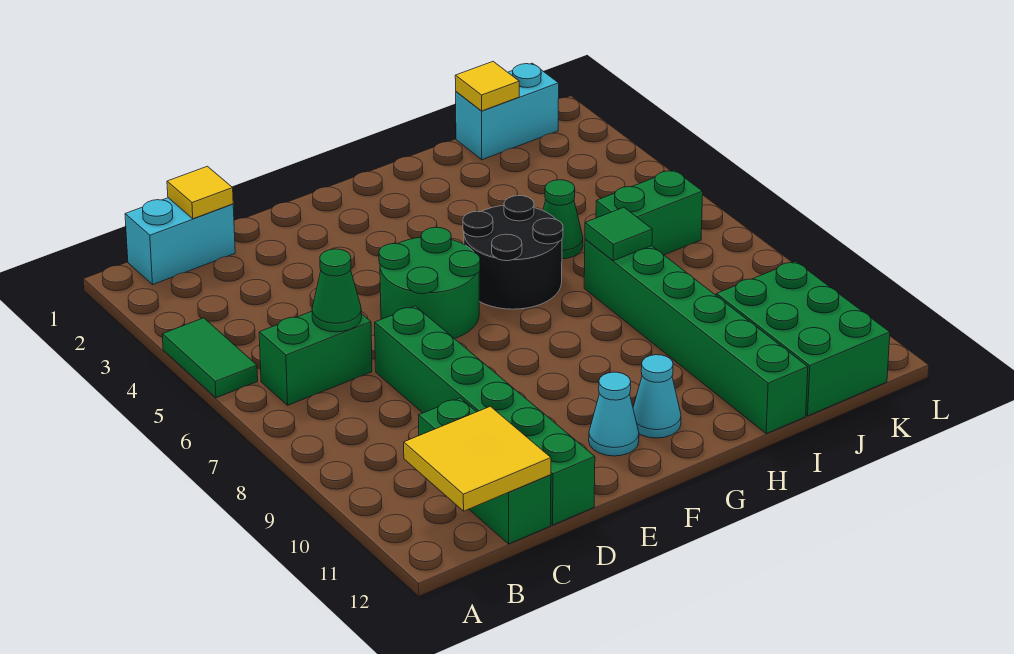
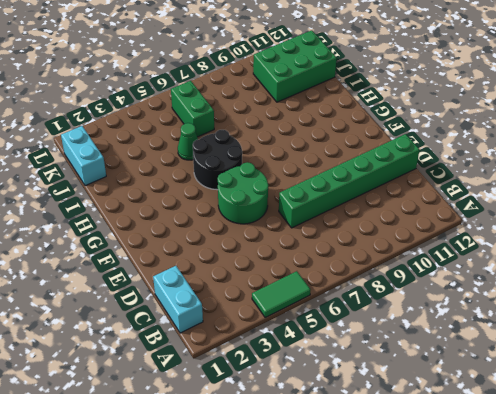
none -> green brick B6:C6 level 1
none -> green brick C10:C12 level 1
none -> cyan cone F11 level 1

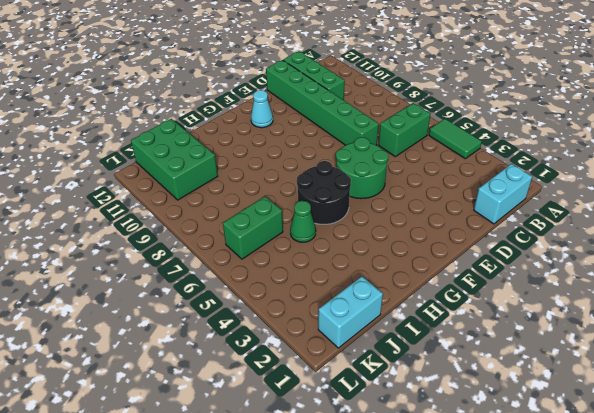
none -> cyan cone G11 level 1
none -> green brick I7:I12 level 1
none -> yellow tile B11:C12 level 2

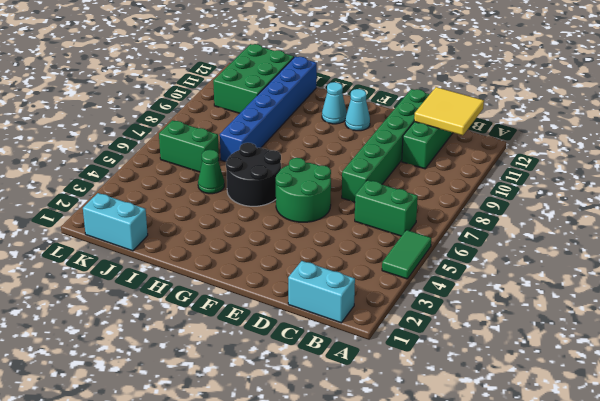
blue brick I7:I12 level 1 -> green brick I7:I12 level 1
none -> yellow tile C1 level 2
none -> green cone C6 level 2
none -> green tile I7 level 2

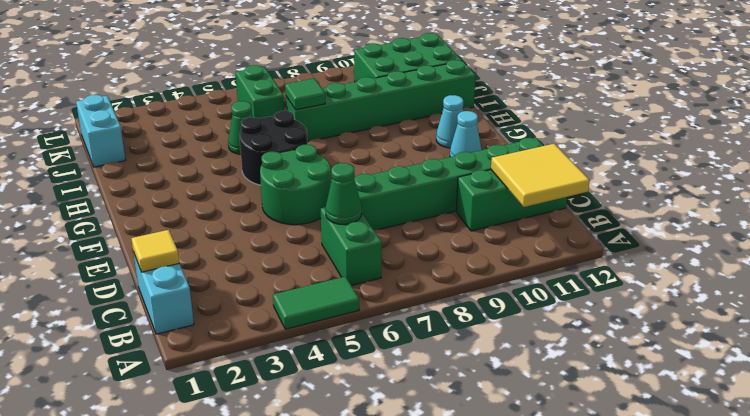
none -> yellow tile J1 level 2

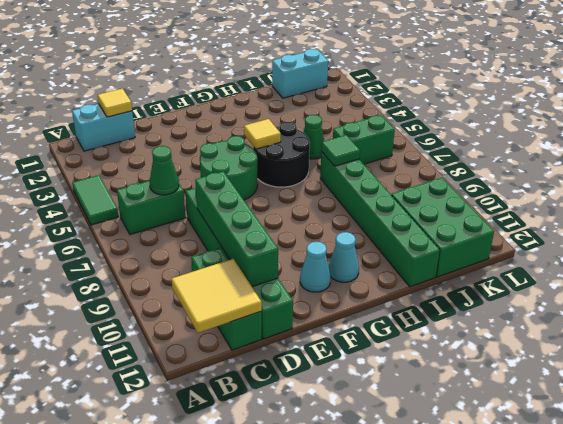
green brick D8:D11 level 2 -> none
yellow tile G5 level 2 -> yellow tile J1 level 2

